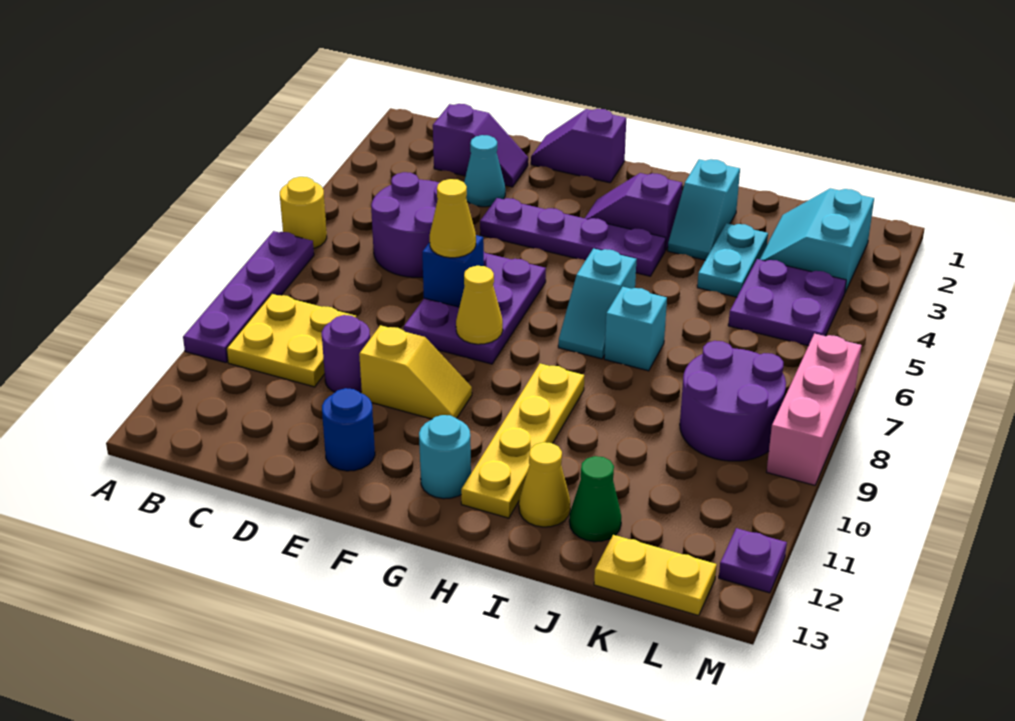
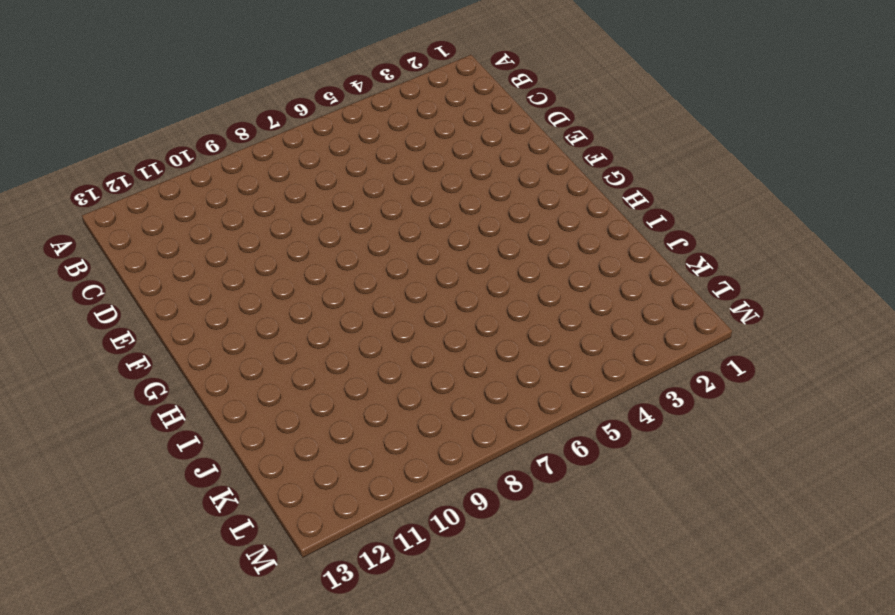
none -> yellow round brick A6 level 1
none -> purple plate A7:A10 level 1
none -> yellow plate B9:C10 level 1
none -> purple slope C2:D2 level 1 top C

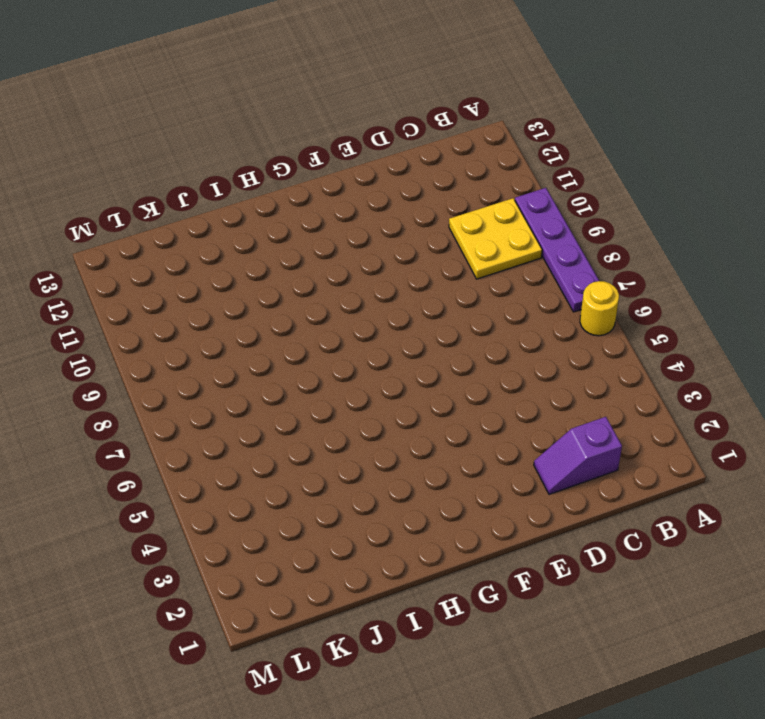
none -> purple round brick C5:D6 level 1
none -> cyan cone D3 level 1
none -> purple round brick D10 level 1
none -> purple slope E1:F1 level 1 top F

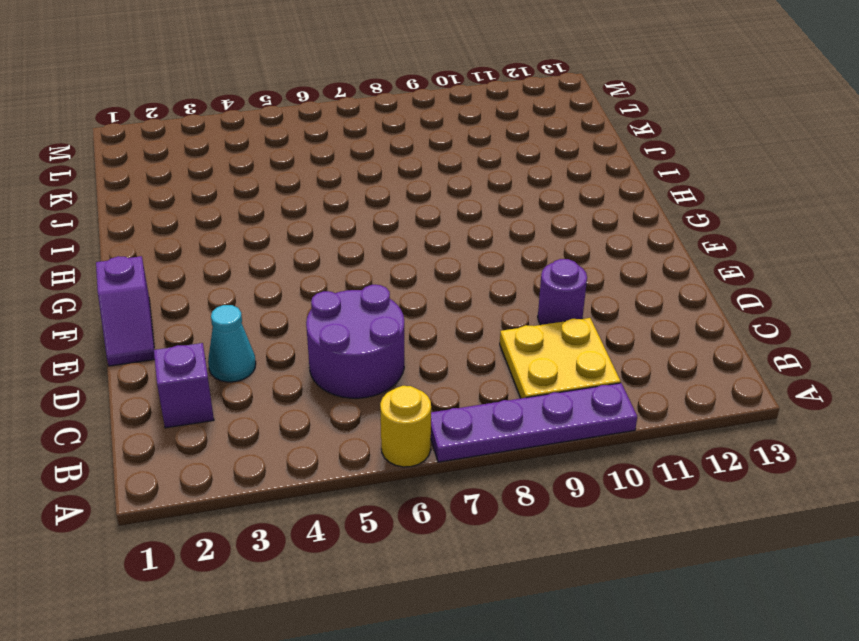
none -> purple plate E4:H4 level 1
none -> purple plate E6:F8 level 1
none -> yellow slope E10:F10 level 1 top E
none -> blue round brick E12 level 1

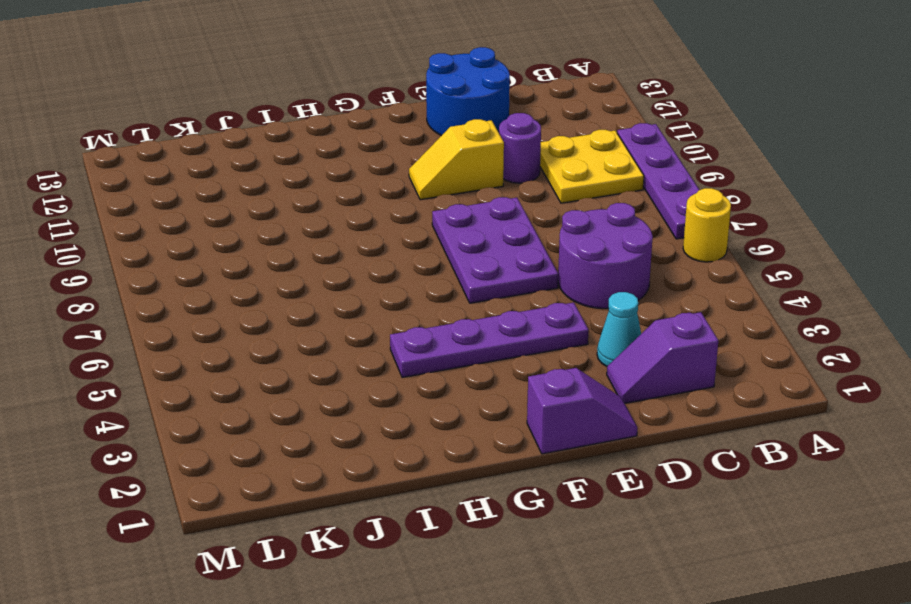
blue round brick D12:E13 level 1 -> blue round brick E12 level 1
none -> purple slope G3:H3 level 1 top H
none -> cyan round brick G12 level 1
none -> cyan slope H6:H7 level 1 top 6
none -> yellow plate H9:H12 level 1

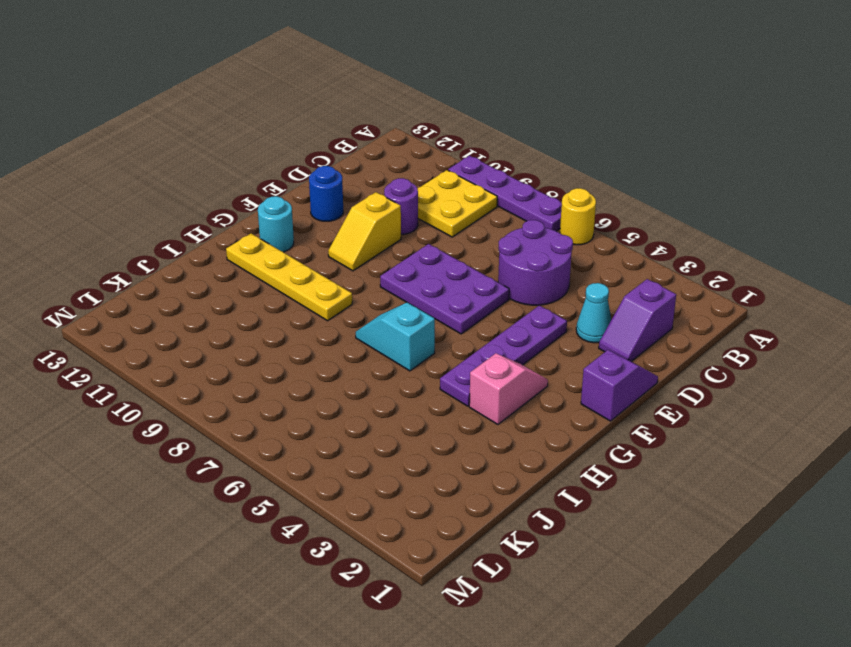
pink slope G3:H3 level 1 top H -> purple slope G3:H3 level 1 top H
none -> cyan slope I2:I3 level 1 top 2
none -> cyan brick I7 level 1
none -> yellow cone I12 level 1
none -> cyan plate J3:J4 level 1

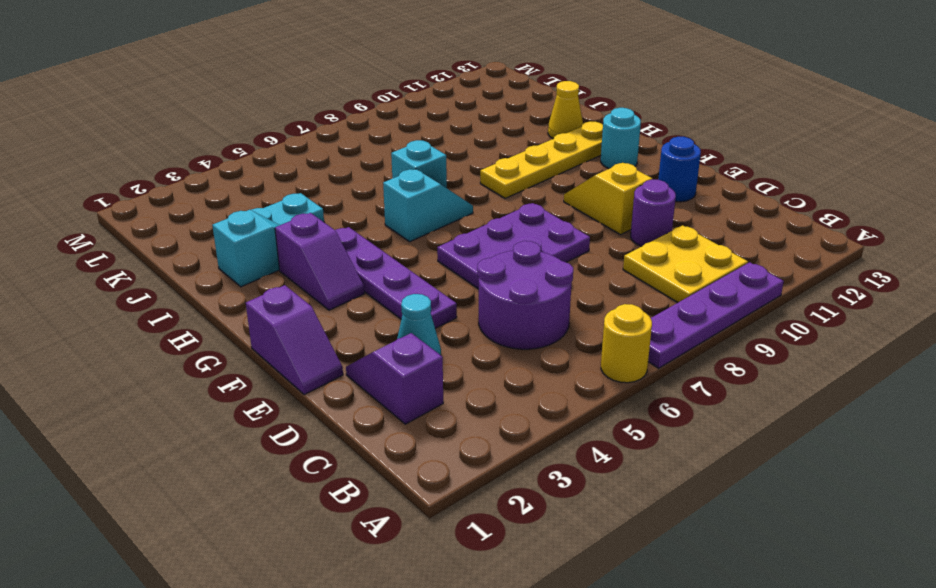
none -> green cone J12 level 1
none -> cyan slope K2:L3 level 1 top L
none -> purple plate K4:L5 level 1
none -> purple round brick K8:L9 level 1

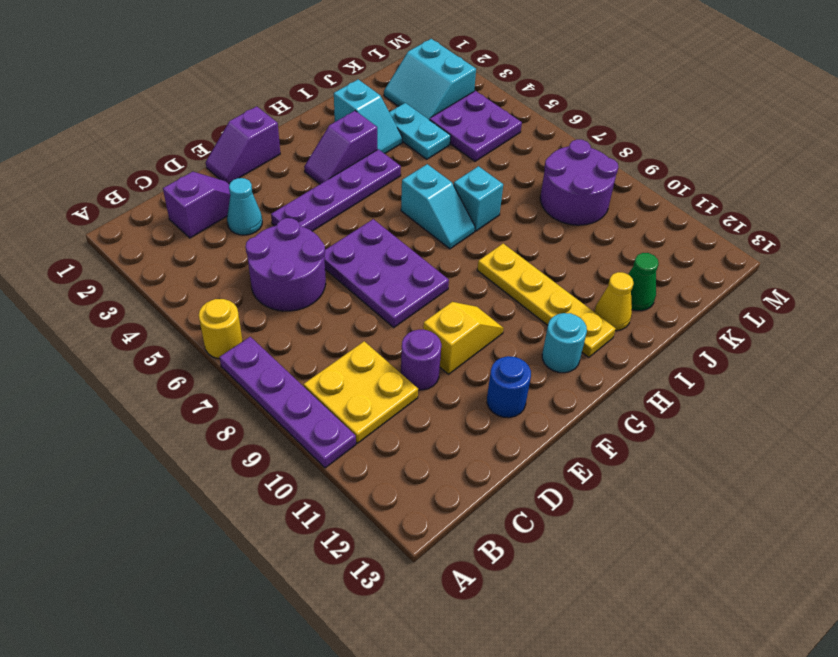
none -> yellow plate K13:L13 level 1
none -> pink brick M7:M9 level 1
none -> purple plate M12 level 1
none -> blue brick E7 level 2

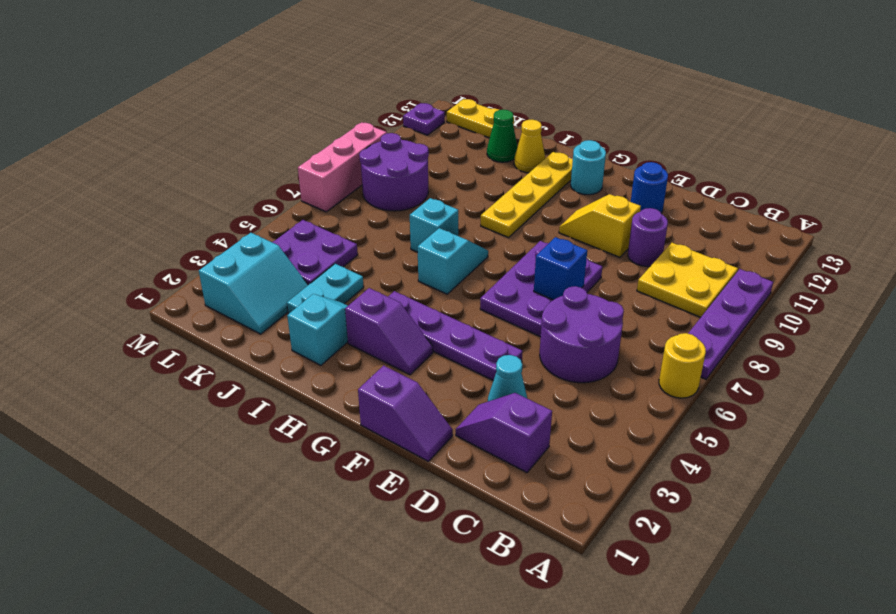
none -> yellow cone F8 level 2
none -> yellow cone E7 level 3

